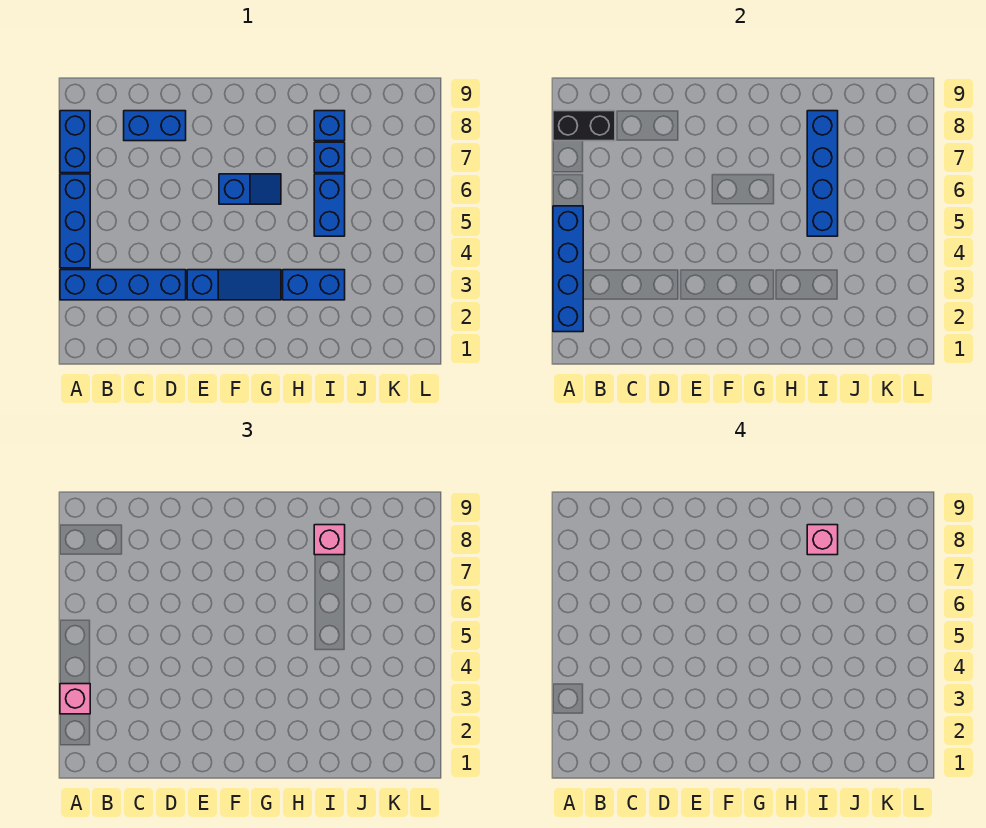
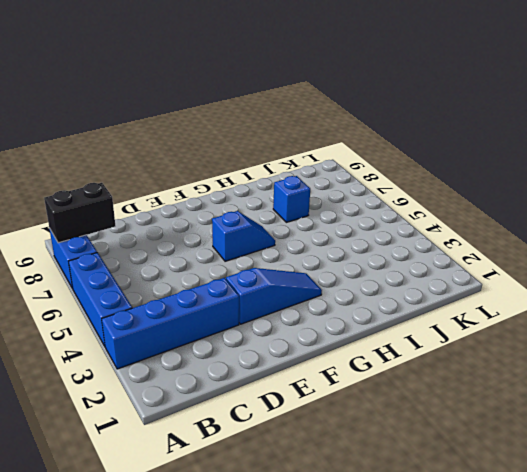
none -> blue brick C8:D8 level 1
none -> blue brick H3:I3 level 1
none -> blue brick I5:I6 level 1

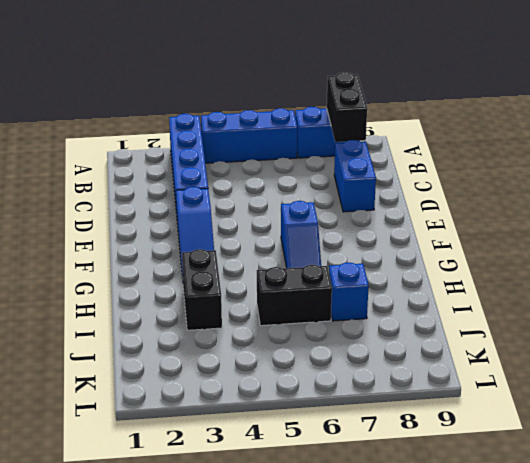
black brick H3:I3 level 1 -> blue brick H3:I3 level 1
black brick I5:I6 level 1 -> blue brick I5:I6 level 1
none -> blue brick I8 level 1
none -> blue brick A2:A5 level 2
none -> blue brick I5:I8 level 2

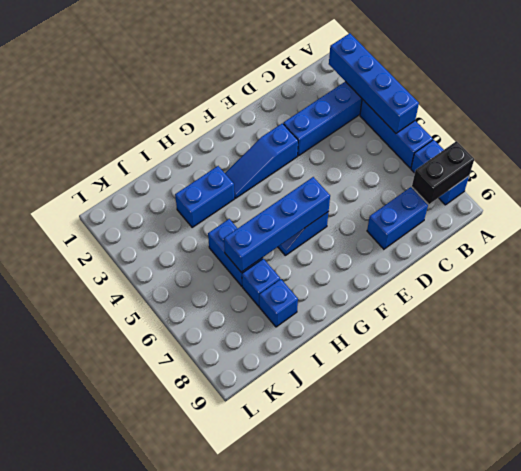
blue brick F6:I6 level 2 -> blue brick I5:I8 level 2
none -> pink brick A3 level 3
none -> pink brick I8 level 3
none -> pink brick I8 level 4

